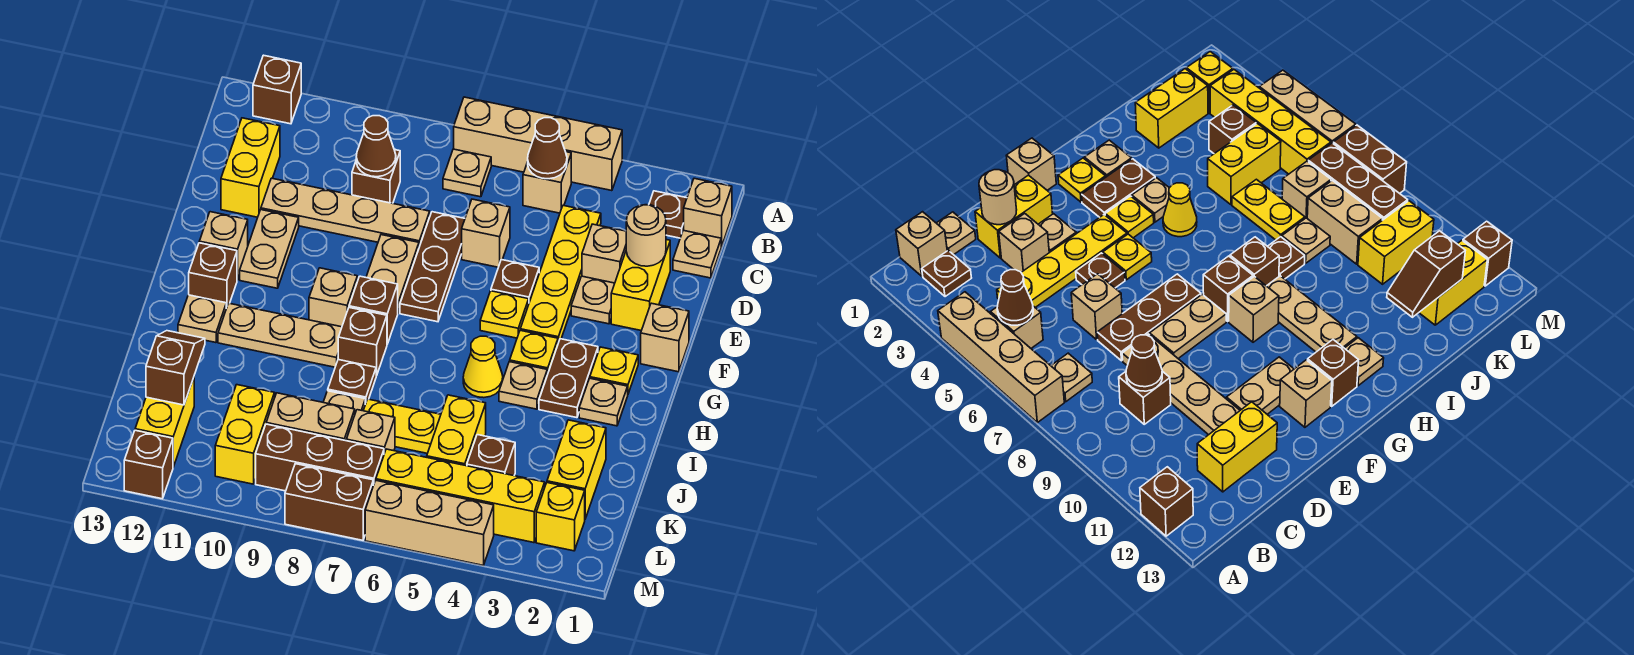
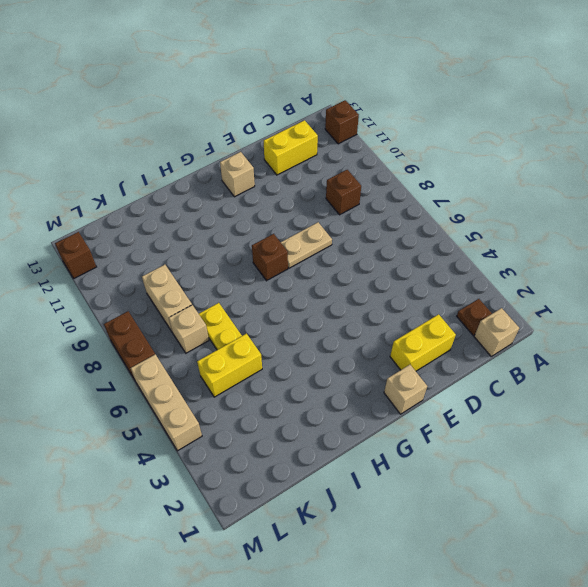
none -> tan brick A4:A7 level 1
none -> tan brick B5 level 1
none -> tan plate B7 level 1
none -> tan plate C1 level 1

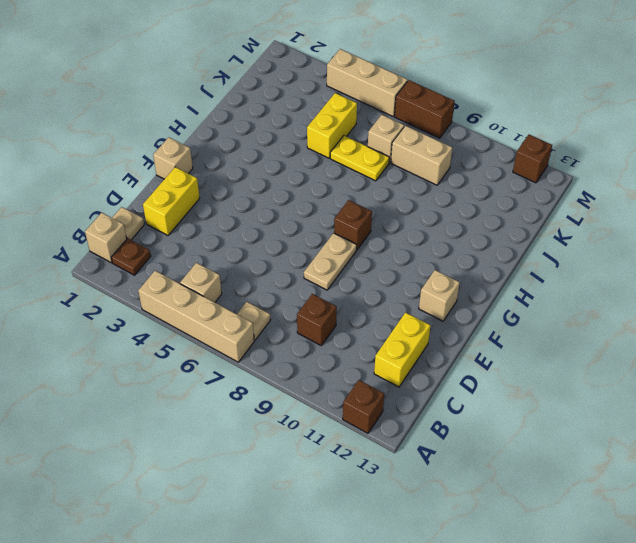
none -> yellow plate C4:F4 level 1
none -> tan brick D3 level 1
none -> tan brick D6 level 1
none -> brown plate D7:F7 level 1

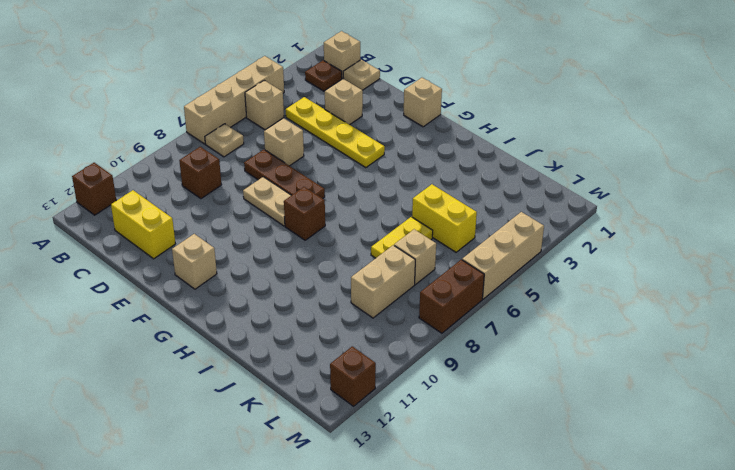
none -> yellow brick D2:E2 level 1
none -> tan plate D8:D11 level 1
none -> tan plate E3 level 1
none -> brown plate E5 level 1

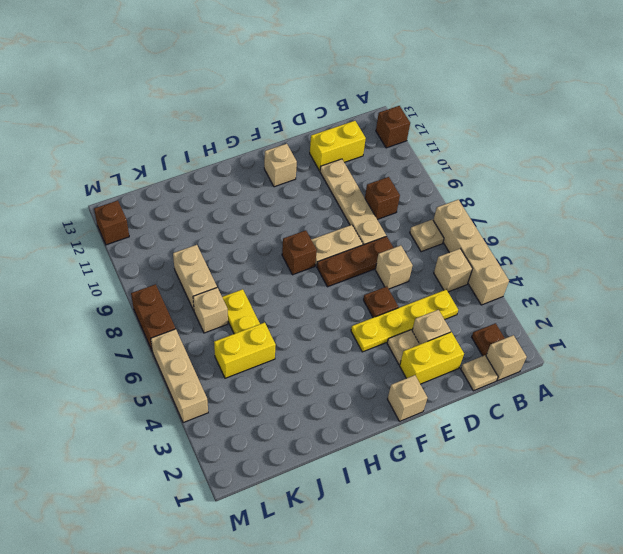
none -> tan plate E11:F11 level 1
none -> yellow plate F5 level 1
none -> yellow plate G2 level 1
none -> brown plate G3:H3 level 1

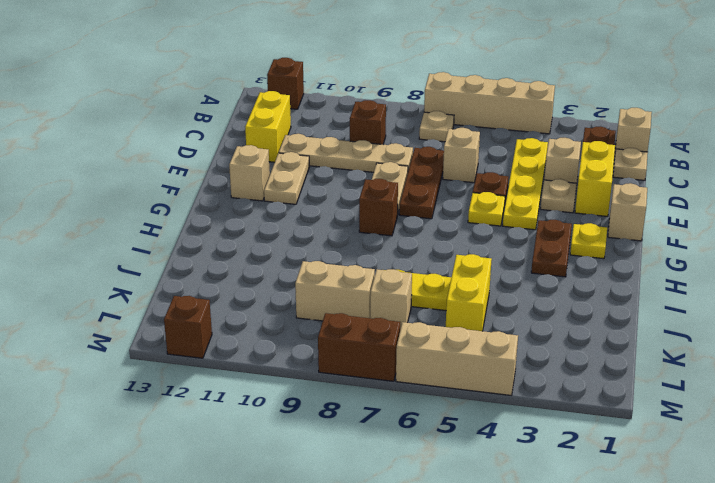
none -> tan brick B5 level 1
none -> yellow plate G4 level 1
none -> tan brick G9 level 1
none -> brown brick G12 level 1

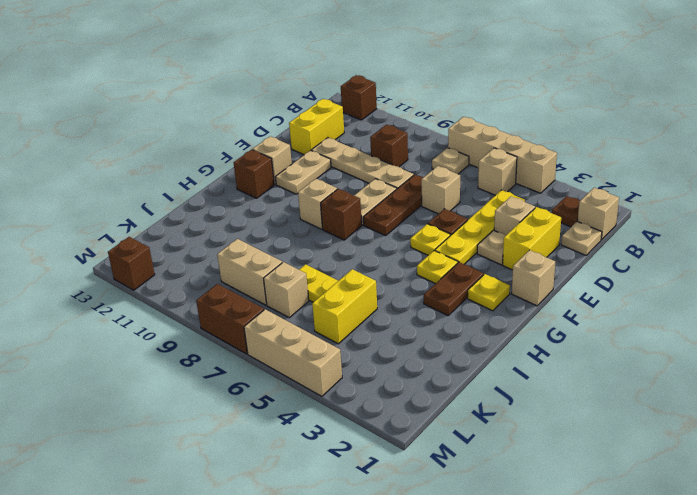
none -> tan plate H2 level 1
none -> tan plate H4 level 1
none -> yellow cone H5 level 1
none -> brown brick H8 level 1

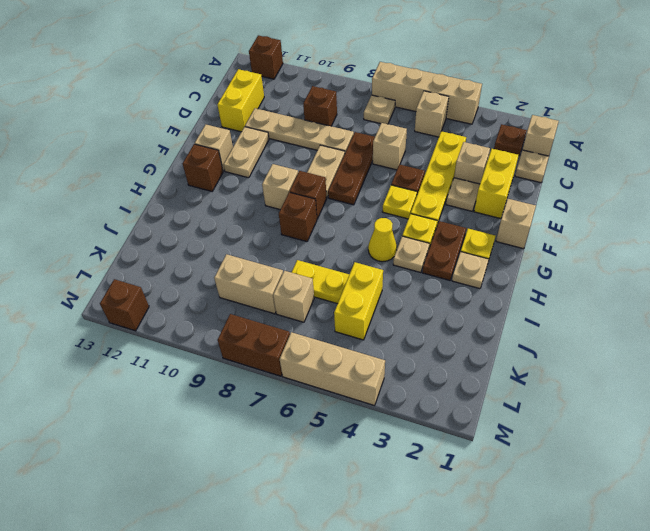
none -> tan plate H9:H11 level 1
none -> tan plate H12 level 1
none -> brown plate I8 level 1
none -> yellow brick J2:K2 level 1

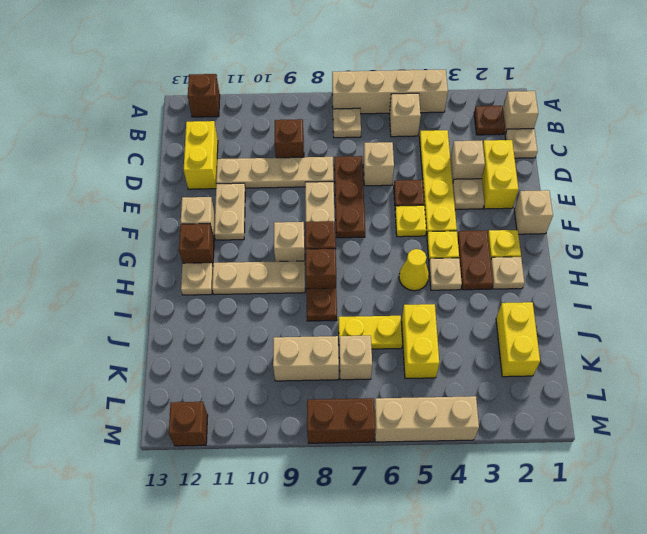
none -> tan plate J8 level 1
none -> brown brick K4 level 1
none -> yellow brick K10:L10 level 1
none -> yellow brick K12:L12 level 1

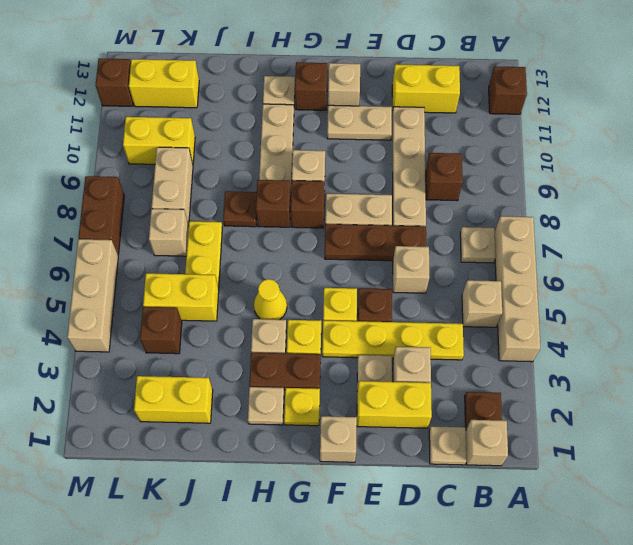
none -> tan plate J8 level 1
none -> yellow brick L2 level 1
none -> yellow brick L3:L6 level 1
none -> brown brick L7:L9 level 1

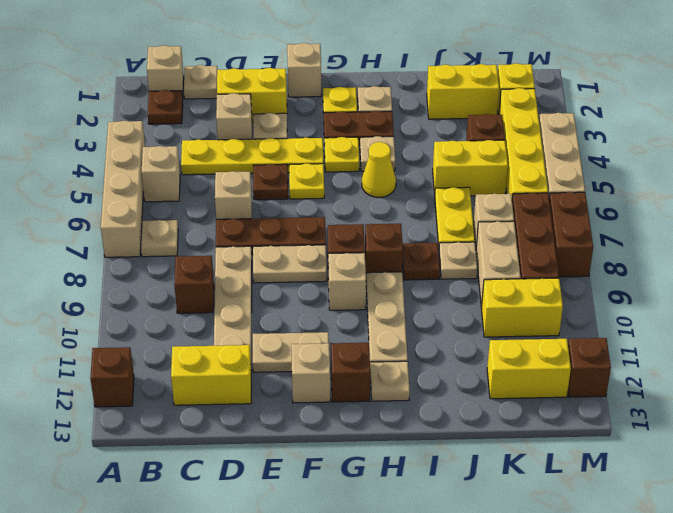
none -> brown cone B5 level 2
none -> brown cone C9 level 2
none -> tan round brick D2 level 2
none -> brown slope J12:K12 level 2 top K

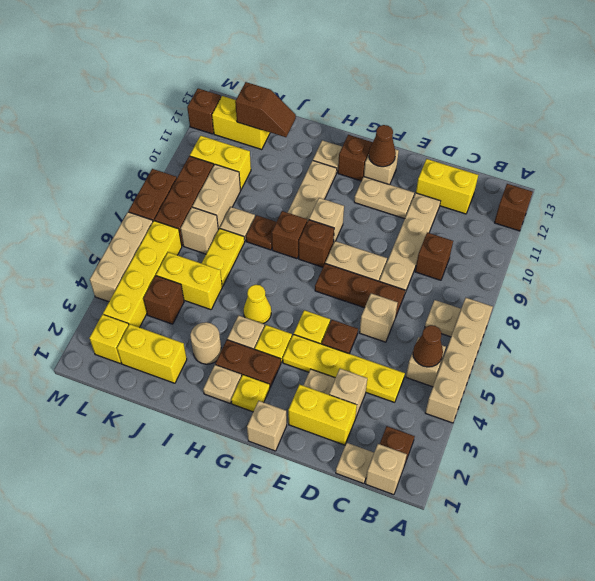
brown cone F12 level 2 -> brown cone C9 level 2
tan round brick I3 level 1 -> tan round brick D2 level 2

